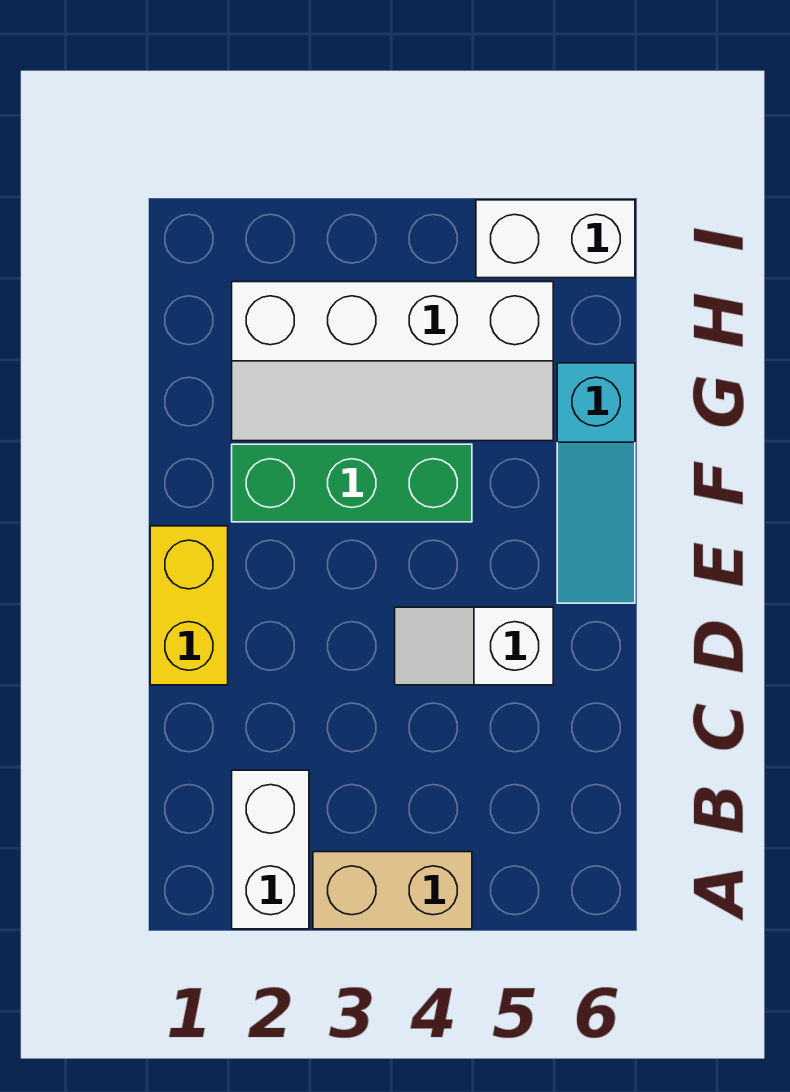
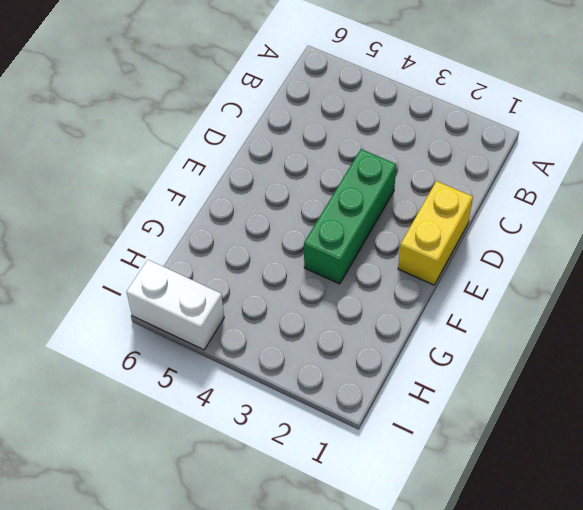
green brick D3:F3 level 1 -> green brick F2:F4 level 1
none -> white brick A2:B2 level 1
none -> tan brick A3:A4 level 1

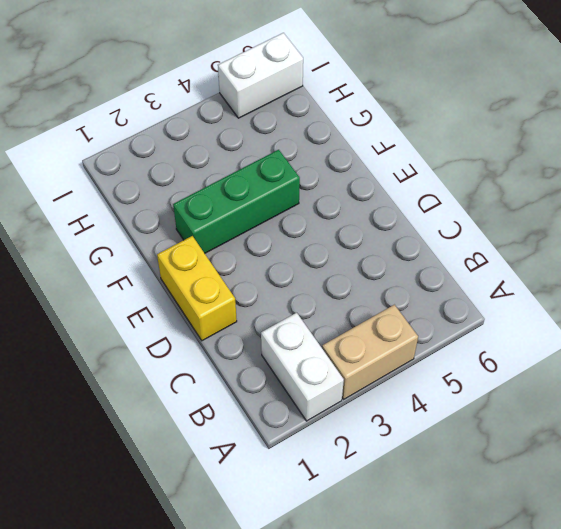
none -> white slope D4:D5 level 1 top 5
none -> cyan slope E6:G6 level 1 top G

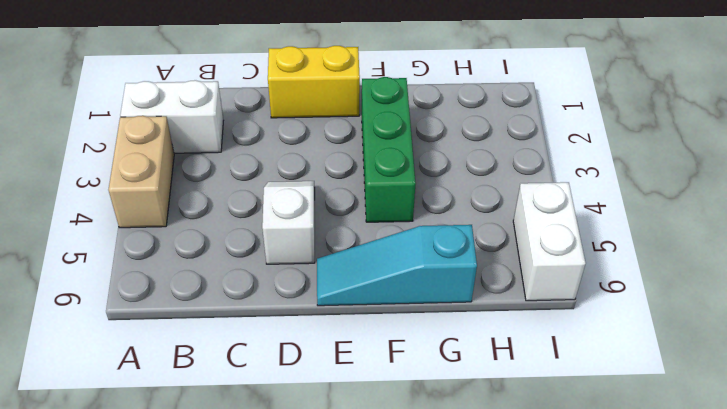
none -> white slope G2:H5 level 1 top H

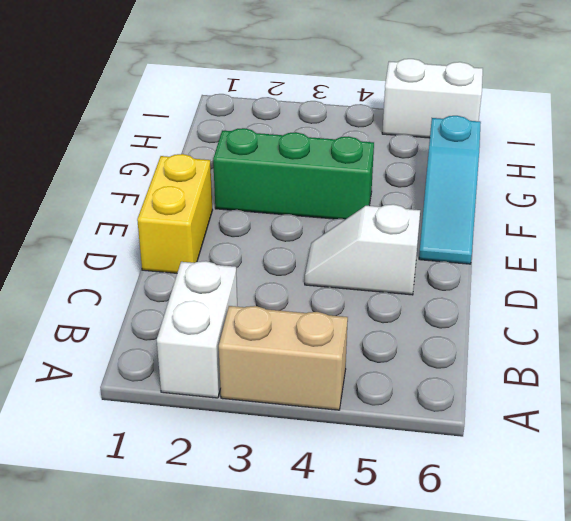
none -> white slope G2:H5 level 1 top H

